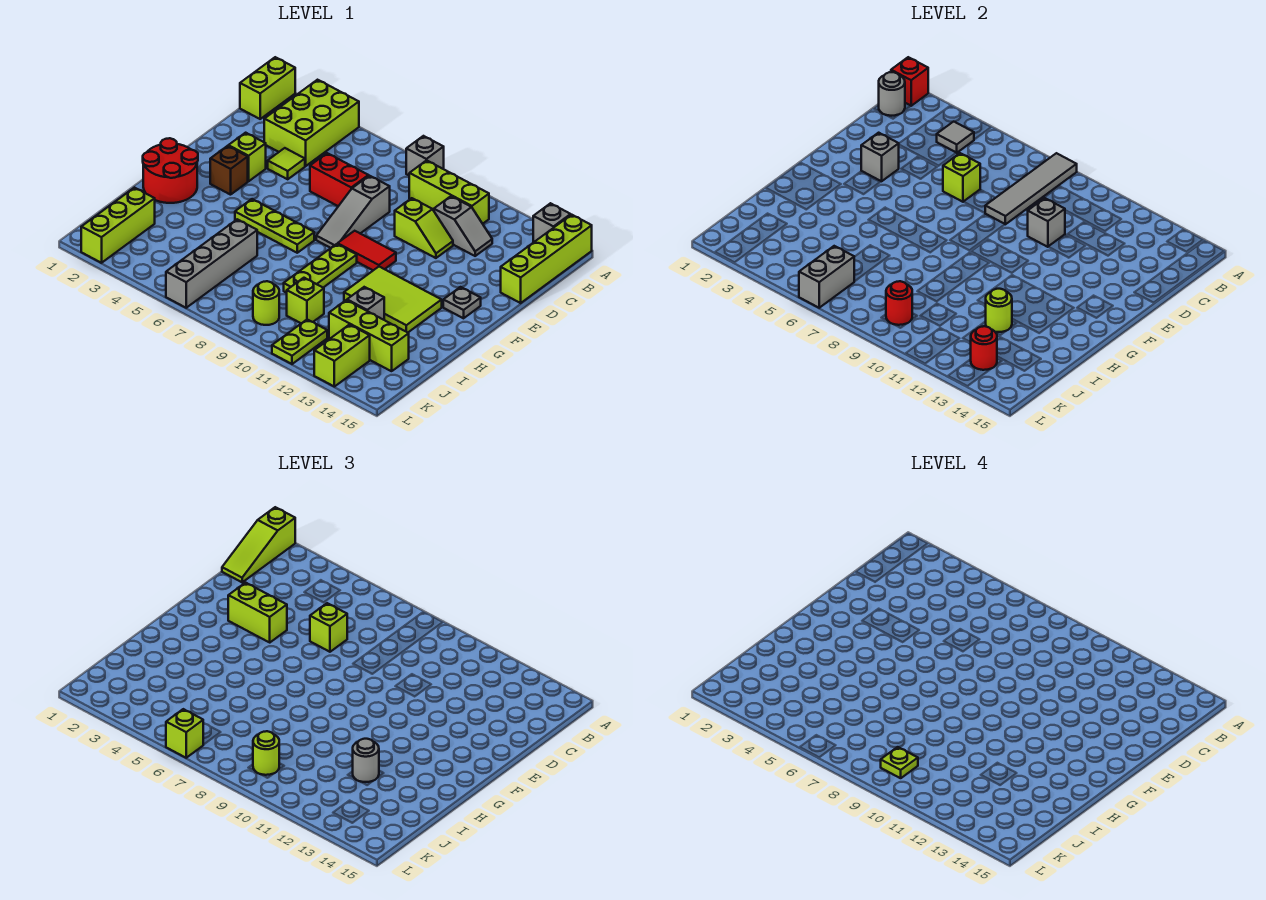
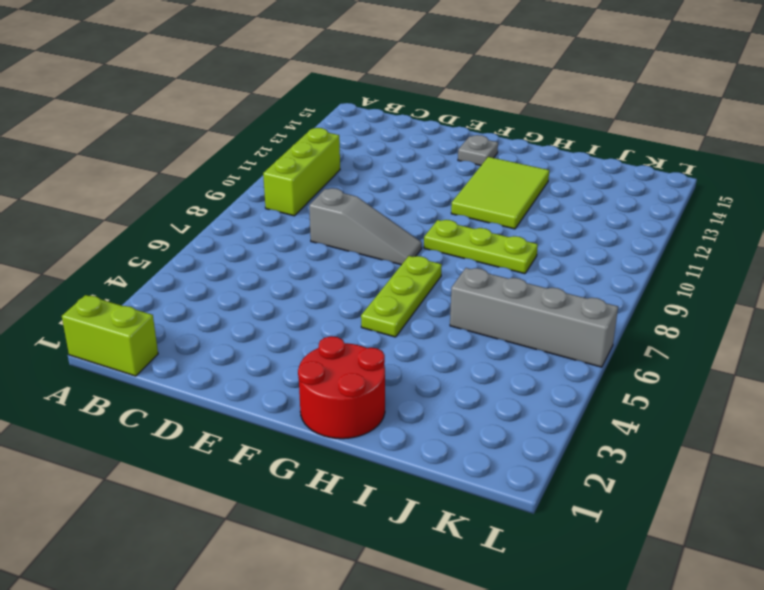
none -> lime brick A3:C4 level 1
none -> grey brick A8 level 1
none -> grey brick A14 level 1
none -> lime brick A15:D15 level 1

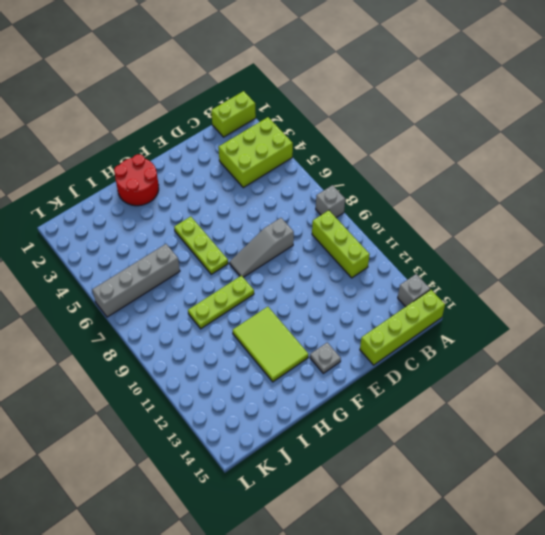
none -> grey slope C11:C12 level 1 top 11
none -> lime tile D4 level 1
none -> red brick D6:D7 level 1
none -> lime slope D10:D11 level 1 top 10

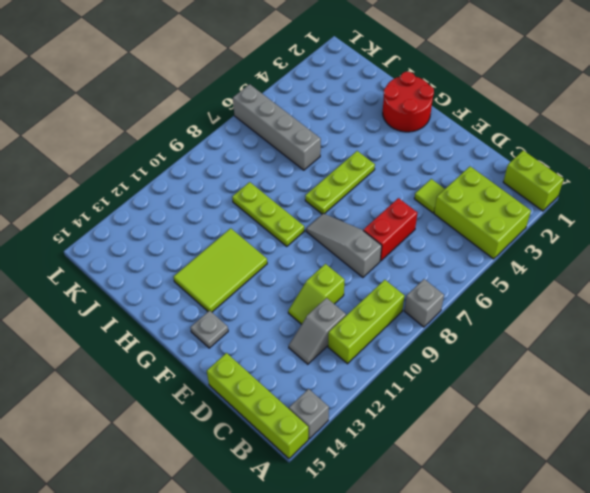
none -> lime brick E3 level 1
none -> brown brick F3 level 1
none -> red tile F9:F10 level 1
none -> grey brick I12 level 1

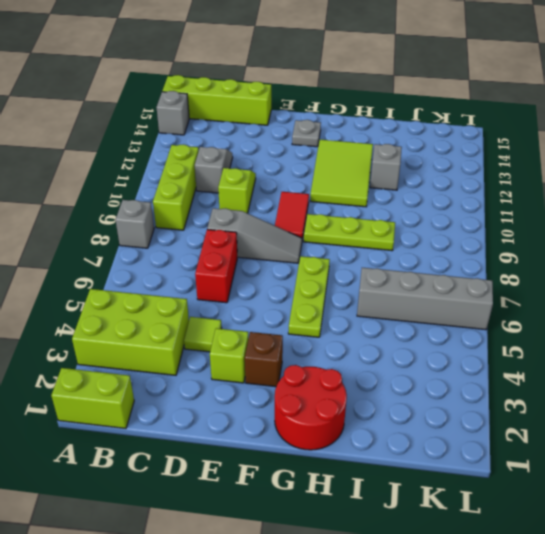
none -> lime brick J2:L2 level 1
none -> lime brick J10 level 1
none -> lime brick J12:J14 level 1
none -> lime round brick K9 level 1

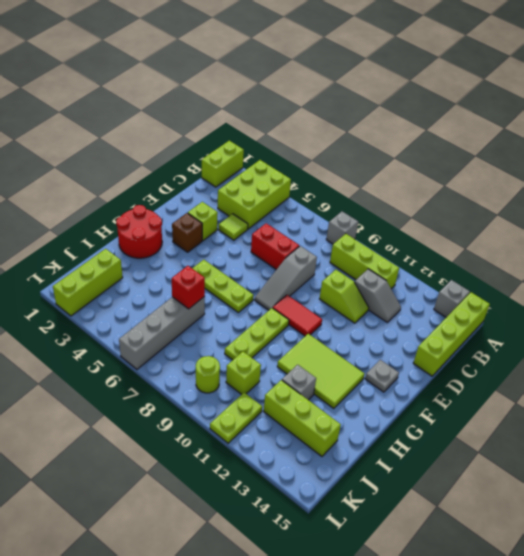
red brick I6 level 2 -> red brick A1 level 2
none -> lime brick K13:L13 level 1
none -> grey tile A8:D8 level 2
none -> grey round brick B1 level 2
none -> grey tile B4 level 2

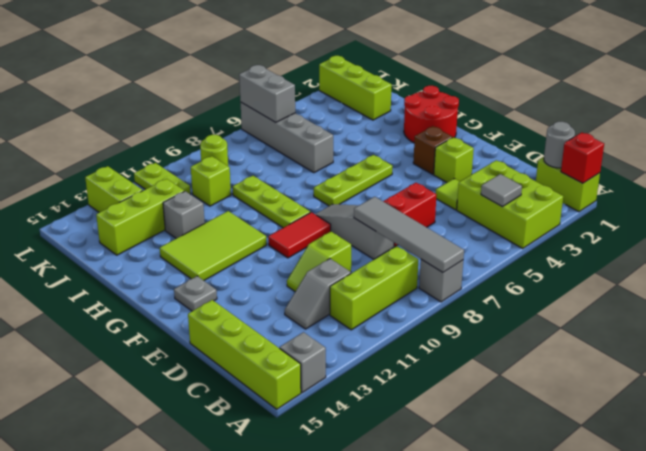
none -> lime brick D6 level 2
none -> grey brick D10 level 2
none -> grey brick E3 level 2
none -> lime round brick I12 level 2

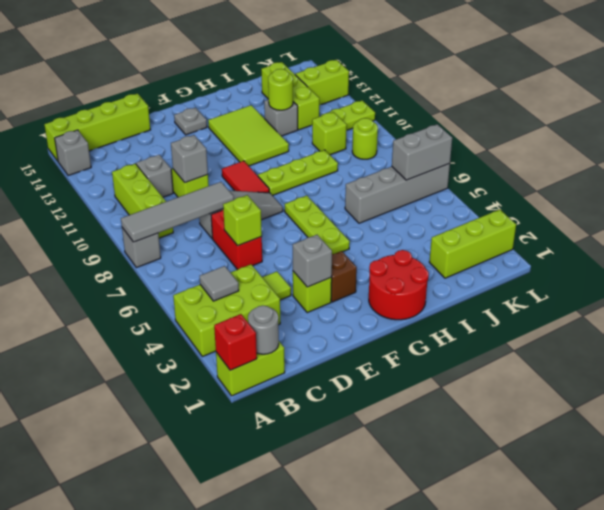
none -> red round brick K9 level 2
none -> red round brick K13 level 2
none -> lime slope A1:C1 level 3 top A
none -> lime brick D6 level 3

